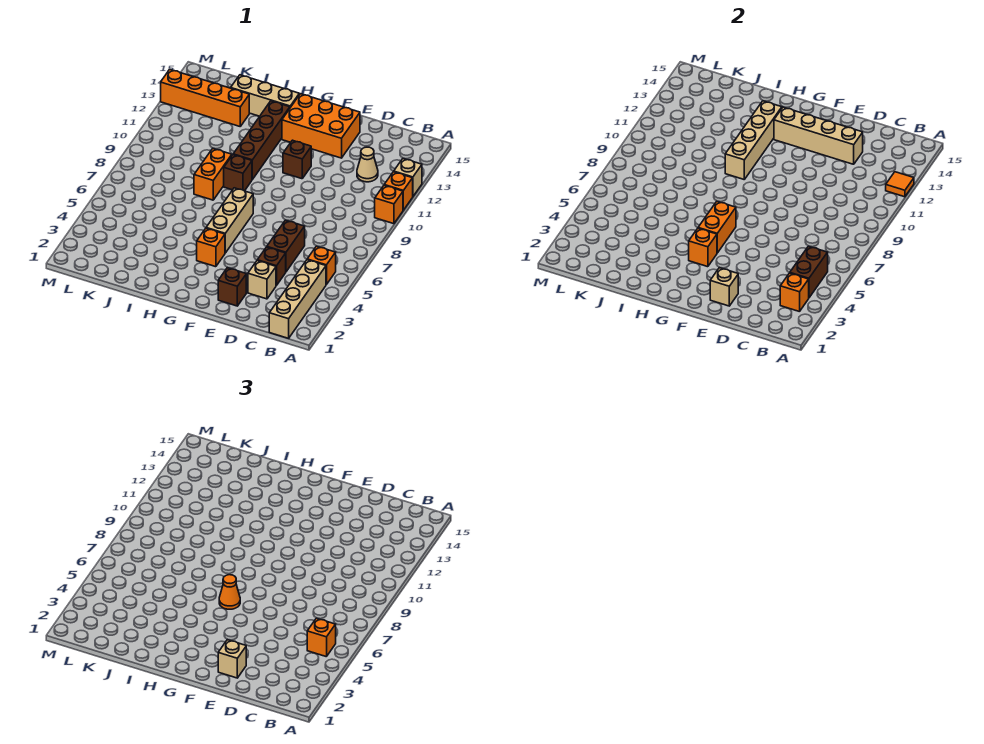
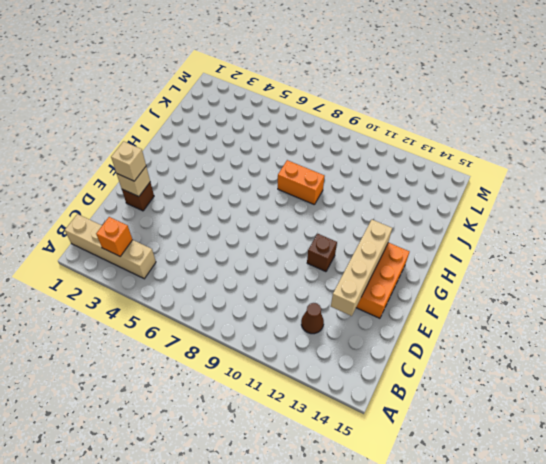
brown cone C12 level 1 -> tan cone C12 level 1
none -> orange brick A10 level 1
none -> orange brick A11 level 1
none -> tan brick A12 level 1
none -> orange brick B5 level 1

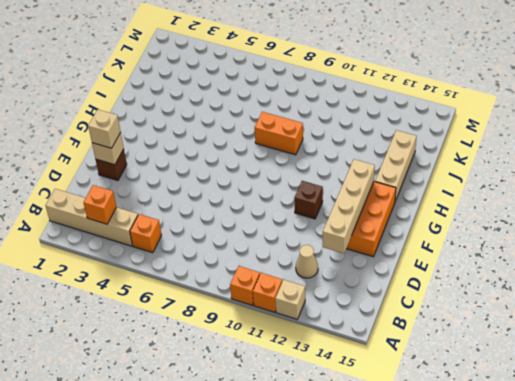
none -> tan brick D3 level 1
none -> brown brick D4 level 1
none -> brown brick D5:D6 level 1
none -> orange brick G4 level 1

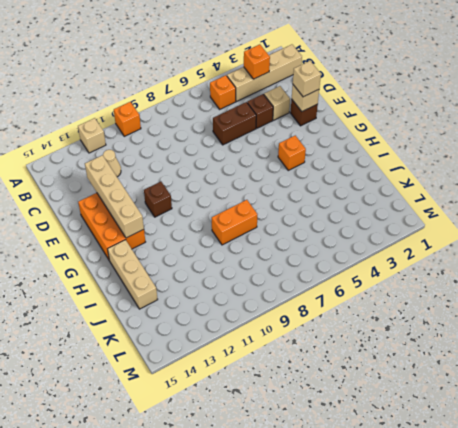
none -> orange brick A11 level 1
none -> tan brick G5:G7 level 1
none -> brown brick H9 level 1
none -> brown brick H10:H13 level 1

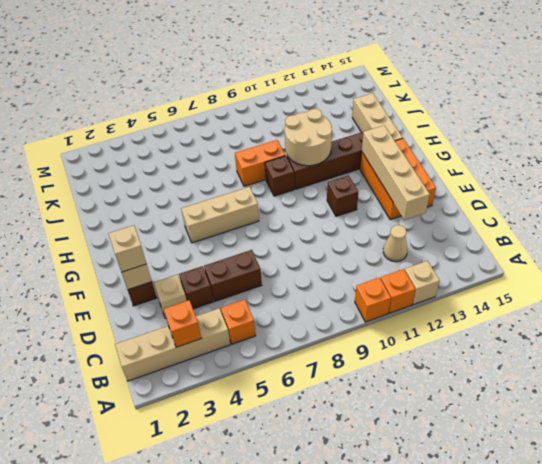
tan round brick H10:I11 level 2 -> tan brick H10:H13 level 2
none -> orange brick G4 level 1
none -> orange brick J13:M13 level 1
none -> orange tile A12 level 2
none -> brown brick B4:B5 level 2

